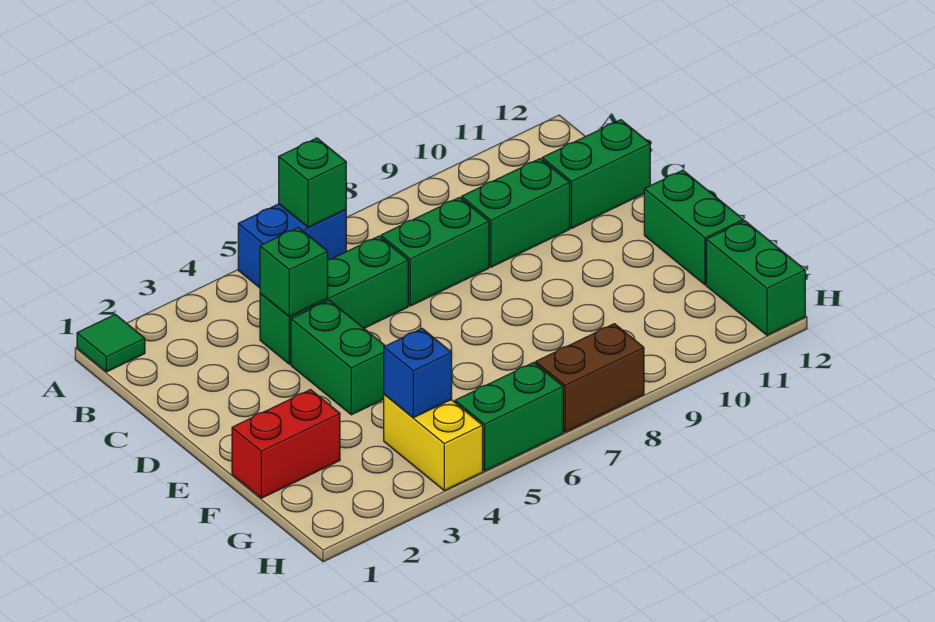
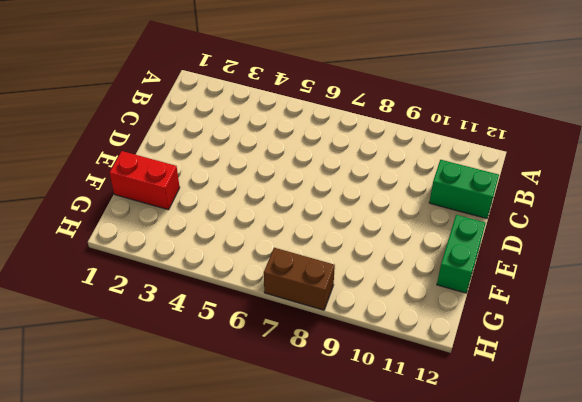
none -> green tile A1 level 1
none -> blue brick A5:A6 level 1
none -> green brick C4:C6 level 1

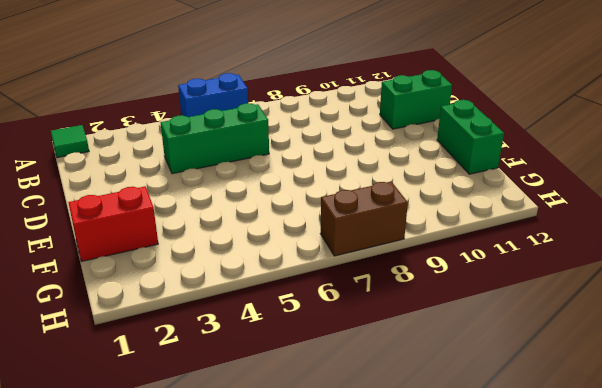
none -> green brick C7:C8 level 1
none -> green brick C9:C10 level 1
none -> green brick D4:E4 level 1

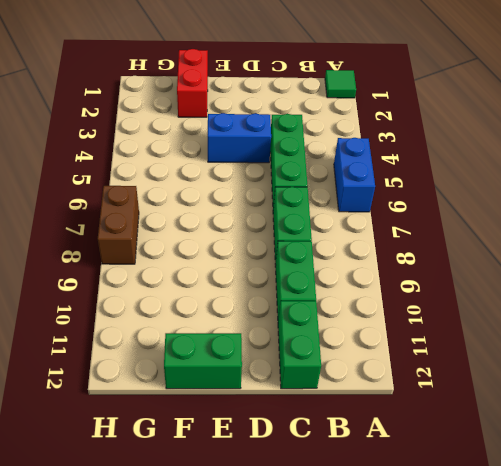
blue brick D4:E4 level 1 -> green brick D4:E4 level 1
none -> yellow brick G4:H4 level 1
none -> green brick G12:H12 level 1
none -> green brick H5:H6 level 1

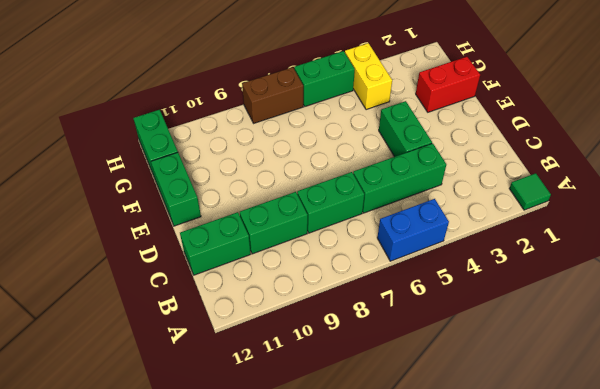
none -> green brick A6 level 2
none -> green brick C4 level 2
none -> blue brick G4 level 2

